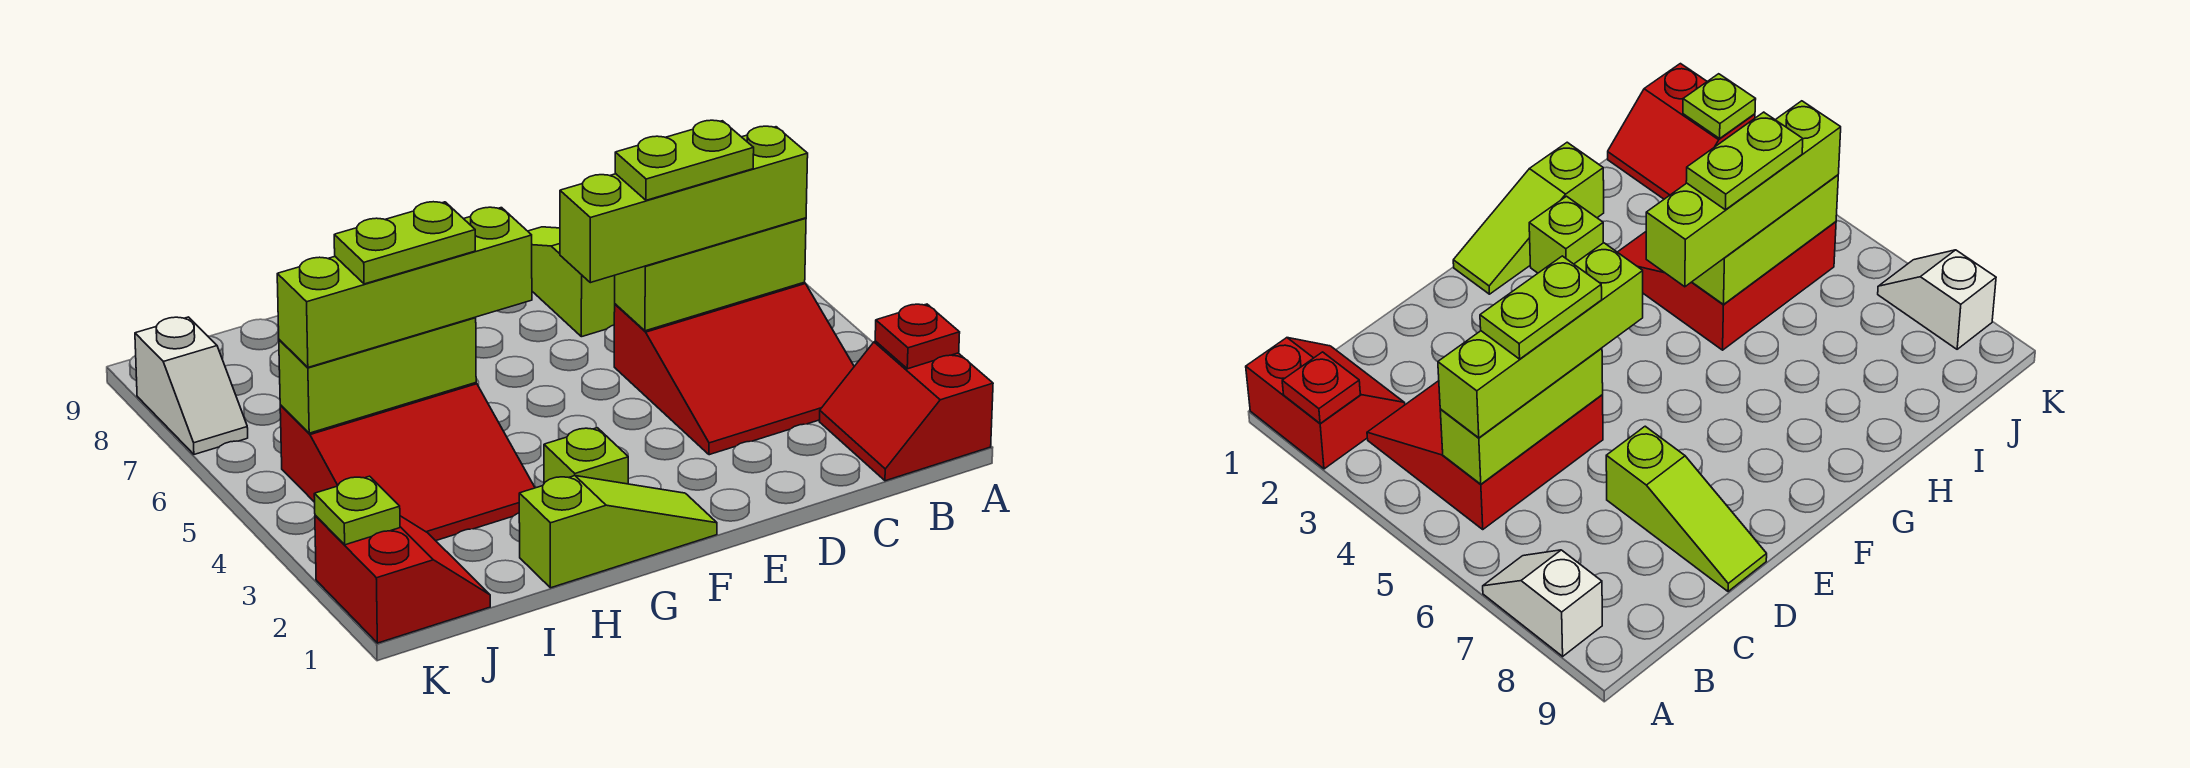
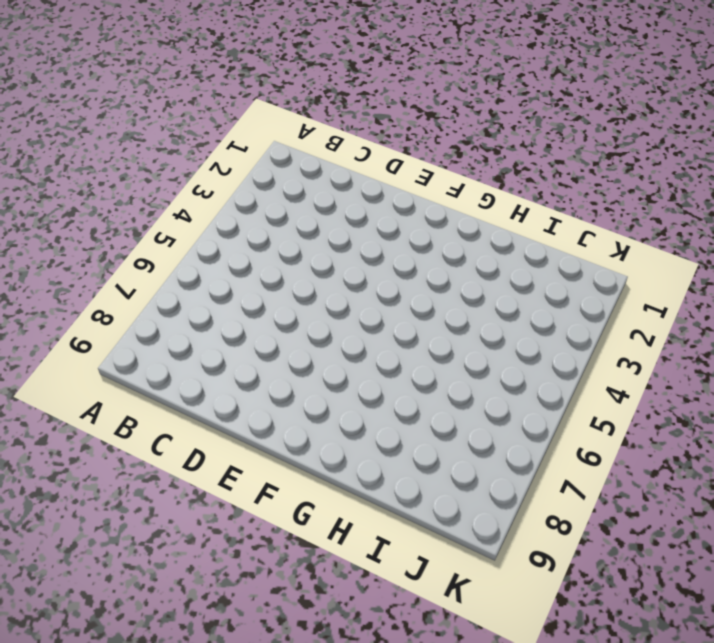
none -> red slope A1:B2 level 1 top A
none -> white slope A7:A8 level 1 top 8
none -> red slope B3:D5 level 1 top 5

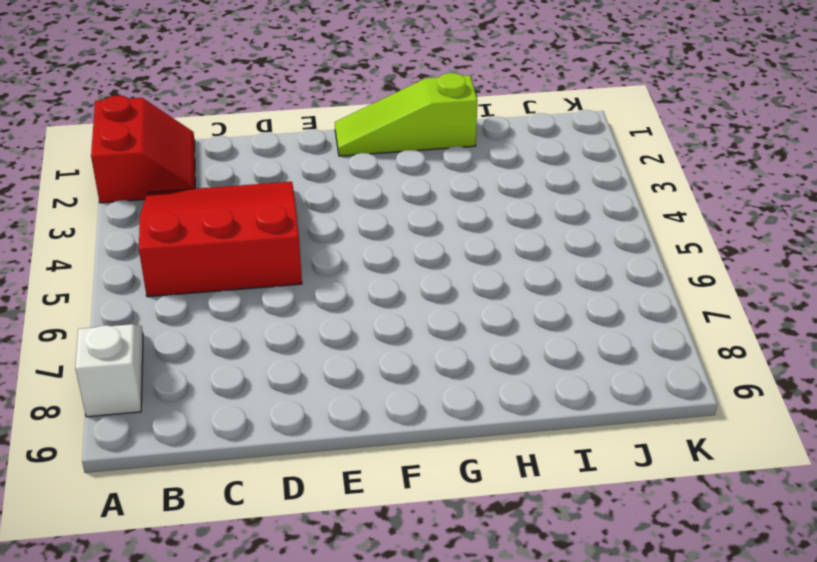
none -> lime slope D7:D9 level 1 top 7
none -> lime brick G2 level 1
none -> red slope H3:J5 level 1 top 5

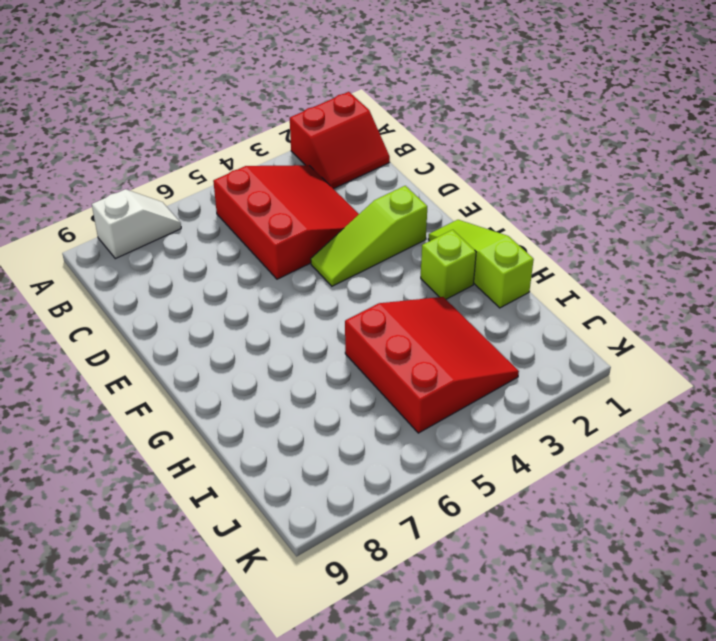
lime slope E2:E4 level 1 top 2 -> lime slope D7:D9 level 1 top 7
none -> red slope J1:K2 level 1 top K
none -> white slope K7:K8 level 1 top 8
none -> red plate A2 level 2

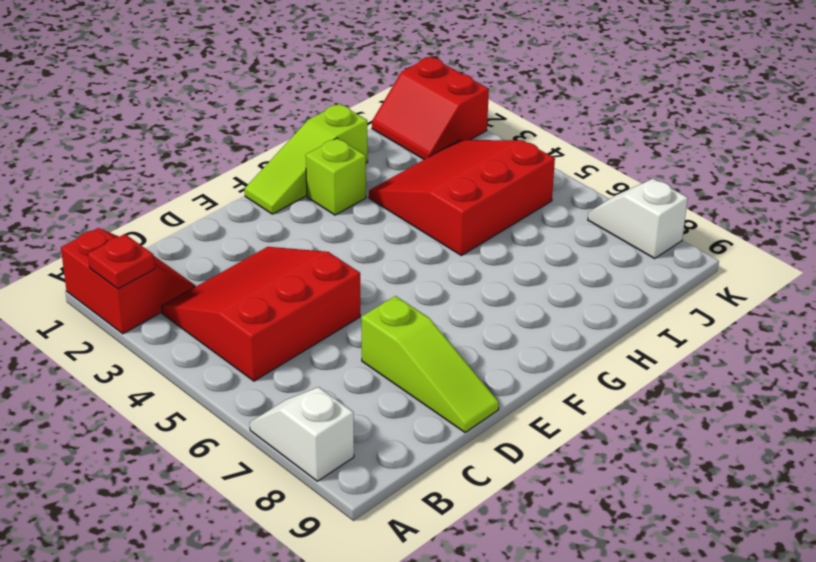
none -> lime brick B5:D5 level 2
none -> lime brick H5:J5 level 2
none -> lime plate K2 level 2

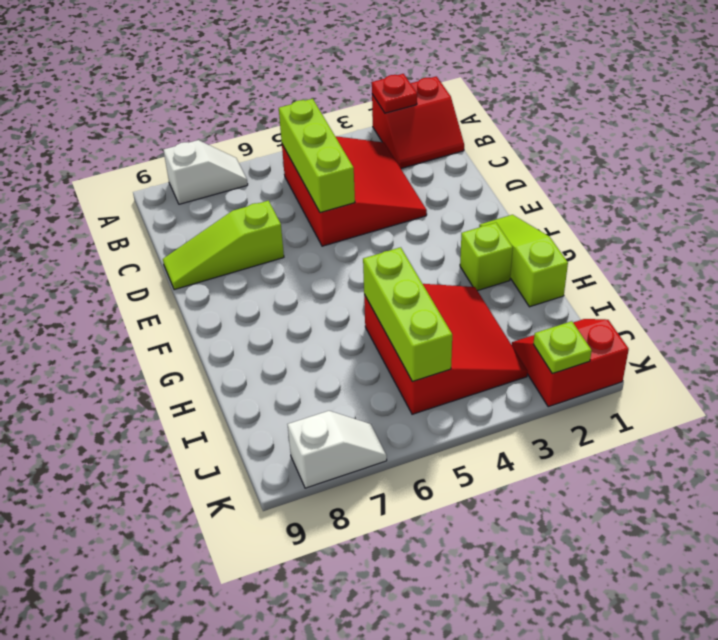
none -> lime brick B5:E5 level 3
none -> lime brick G5:J5 level 3
none -> lime plate C5:D5 level 4

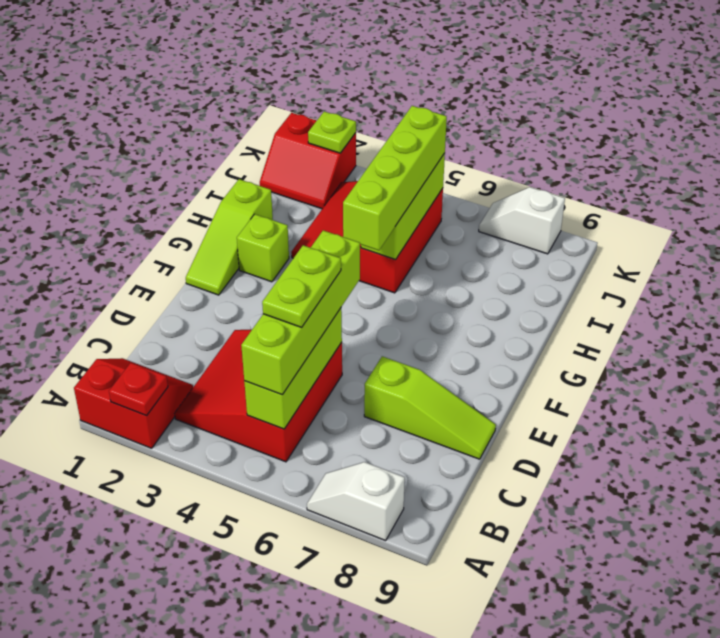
none -> lime plate H5:I5 level 4

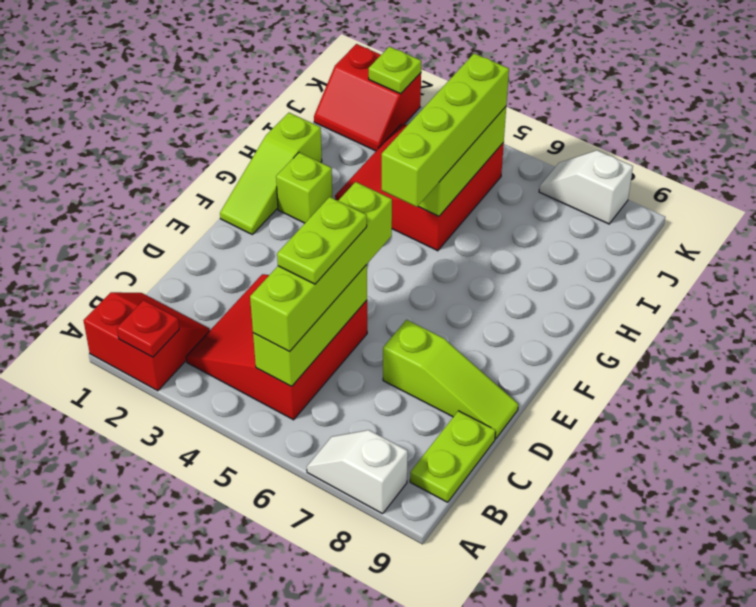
lime plate B9:C9 level 1 -> lime plate H5:I5 level 4

